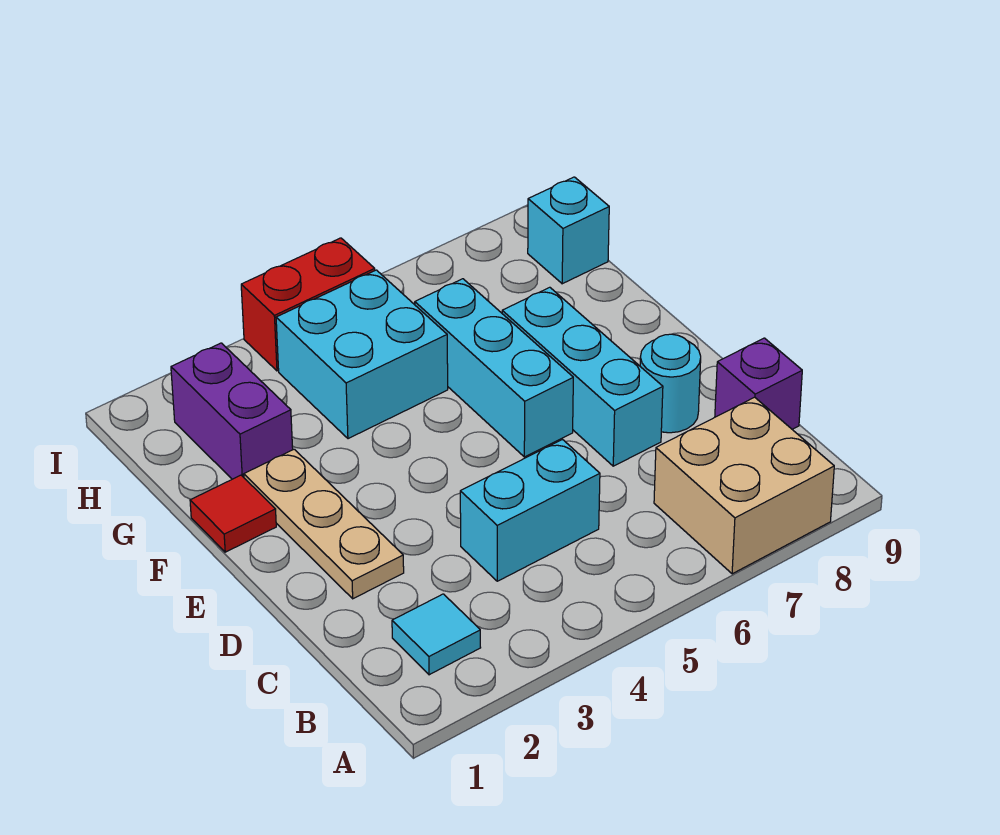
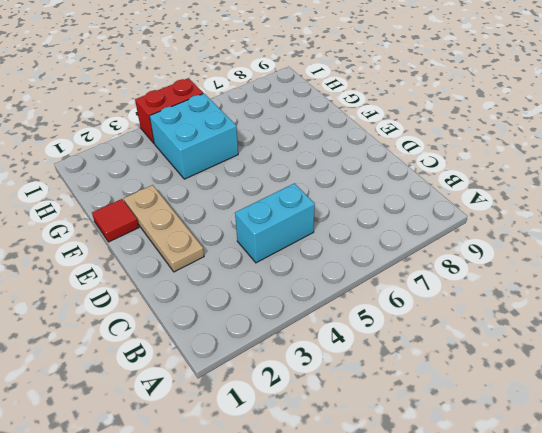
none -> tan brick A7:B8 level 1
none -> cyan tile B2 level 1
none -> purple brick C9 level 1

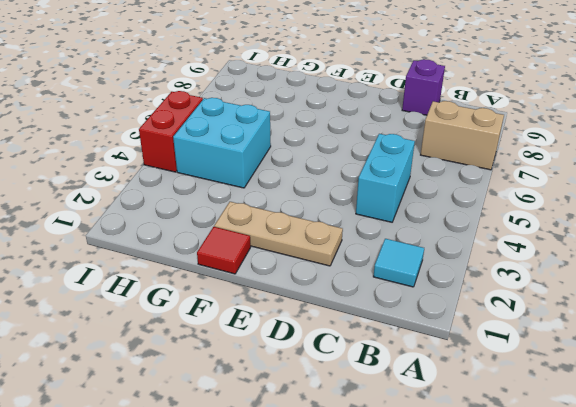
tan brick A7:B7 level 1 -> tan brick A7:B8 level 1
none -> cyan brick D7:F7 level 1
none -> cyan round brick D8 level 1
none -> cyan brick E6:G6 level 1

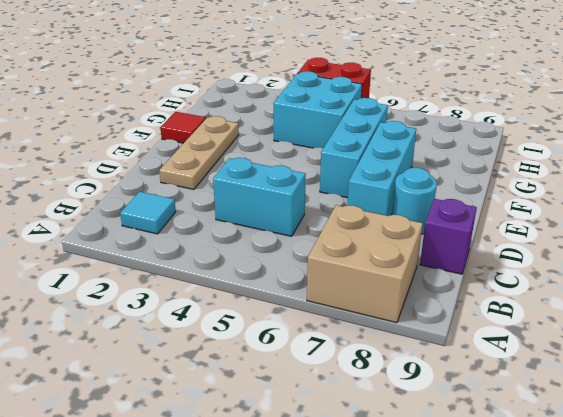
none -> purple brick G2:H2 level 1
none -> cyan brick H9 level 1

